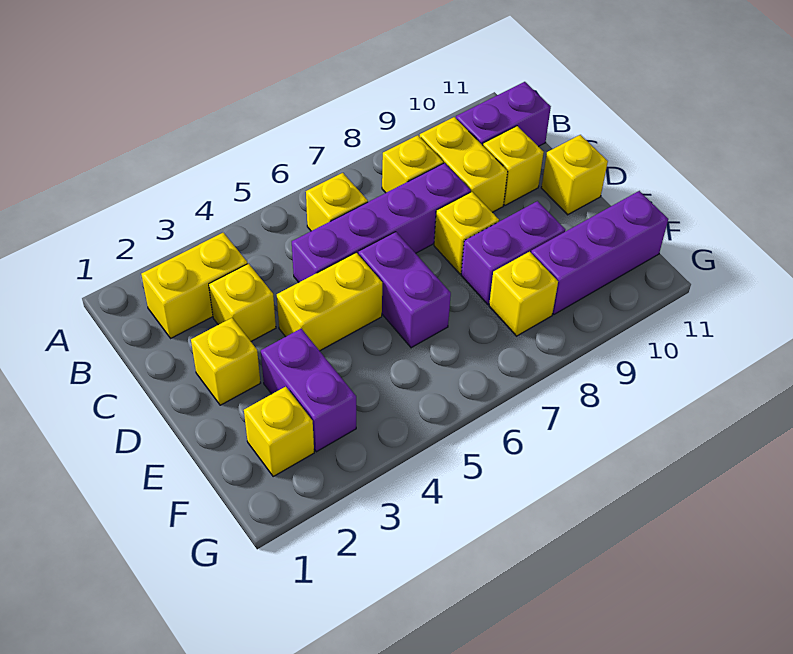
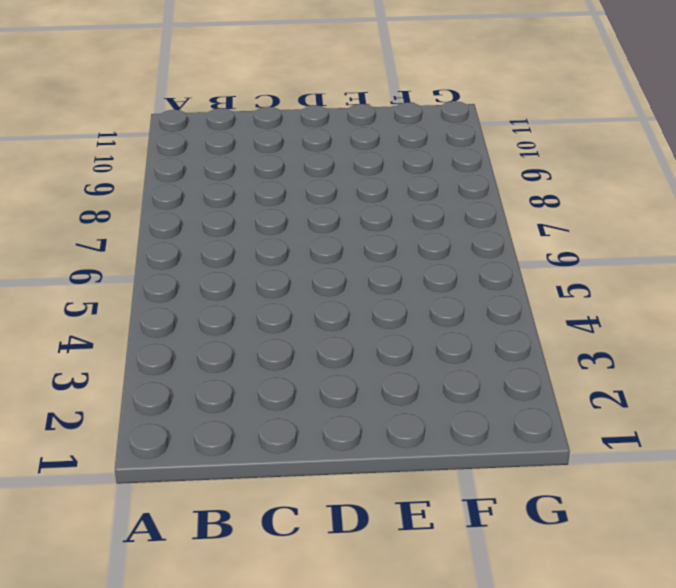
none -> yellow brick B2:B3 level 1
none -> yellow brick B6 level 1
none -> yellow brick B8 level 1

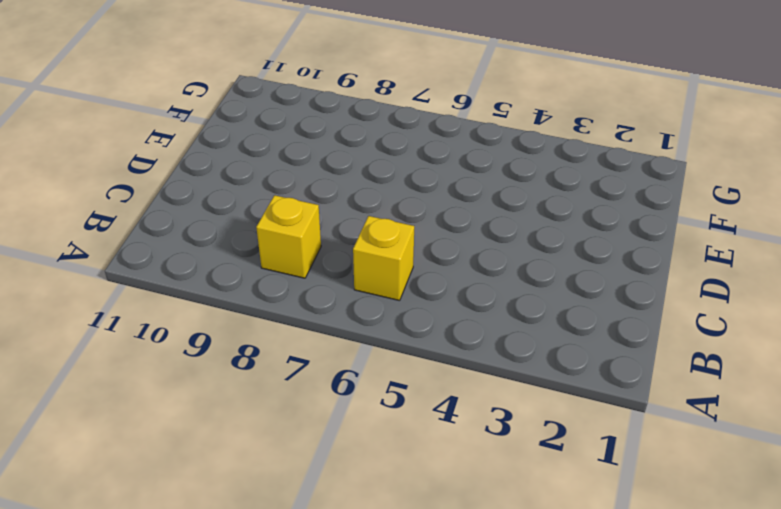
none -> yellow brick B2:B3 level 1
none -> yellow brick B9:C9 level 1
none -> purple brick B10:B11 level 1

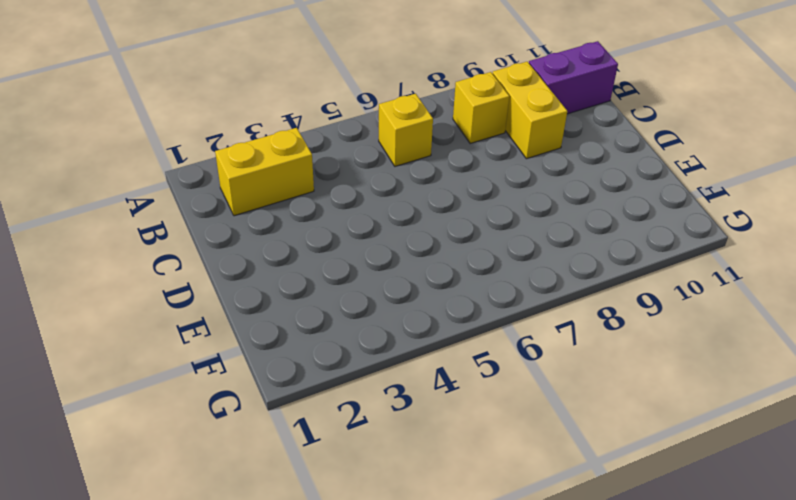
none -> yellow brick C3 level 1
none -> purple brick C5:C8 level 1
none -> yellow brick C10 level 1

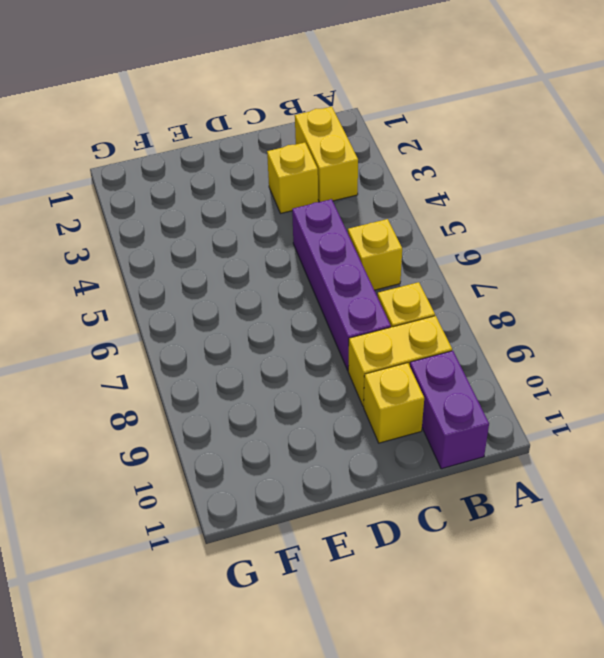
none -> yellow brick D2 level 1
none -> yellow brick D4:D5 level 1
none -> purple brick D6:E6 level 1

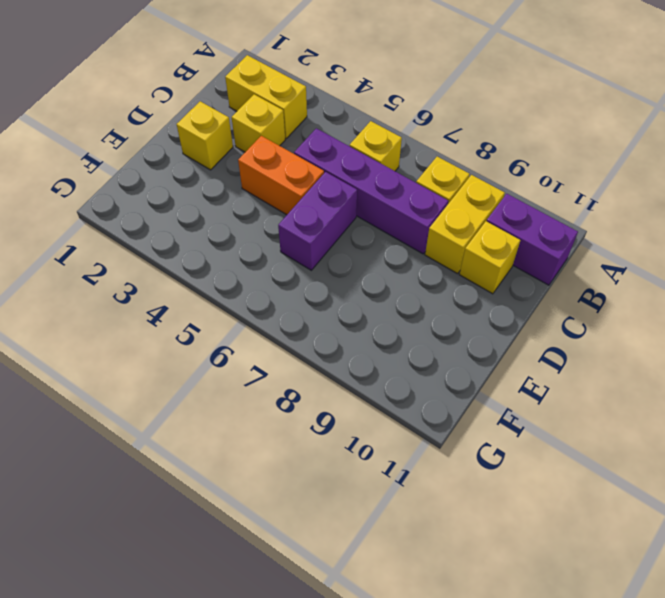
orange brick D4:D5 level 1 -> yellow brick D4:D5 level 1
none -> yellow brick D8 level 1
none -> yellow brick D11 level 1
none -> purple brick E3:F3 level 1

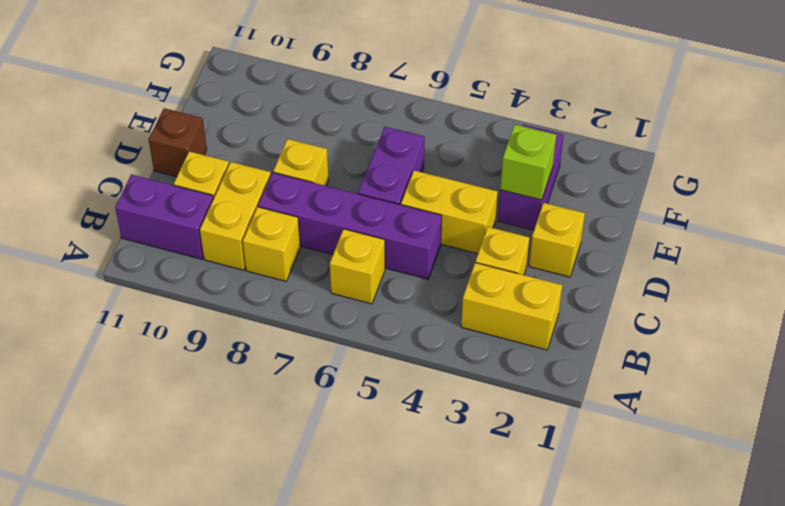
brown brick D11 level 1 -> yellow brick D11 level 1
lime brick E3 level 2 -> none
none -> purple brick E8:E9 level 1
none -> yellow brick F2 level 1
none -> yellow brick F8 level 1

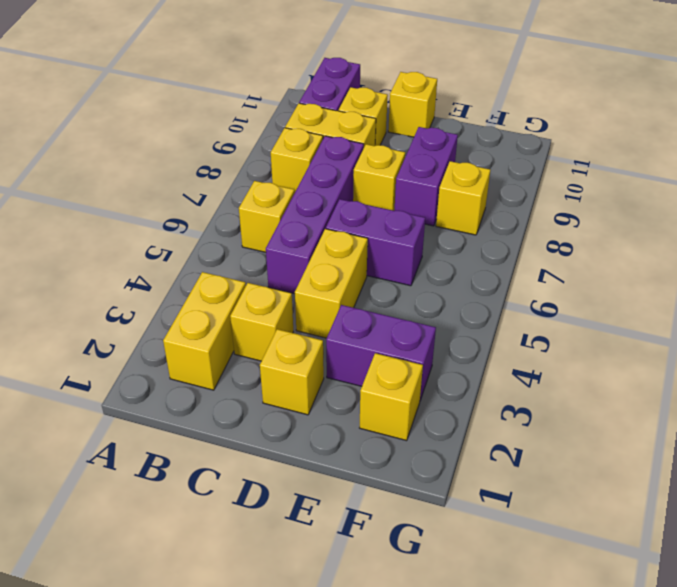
none -> purple brick F9:F11 level 1

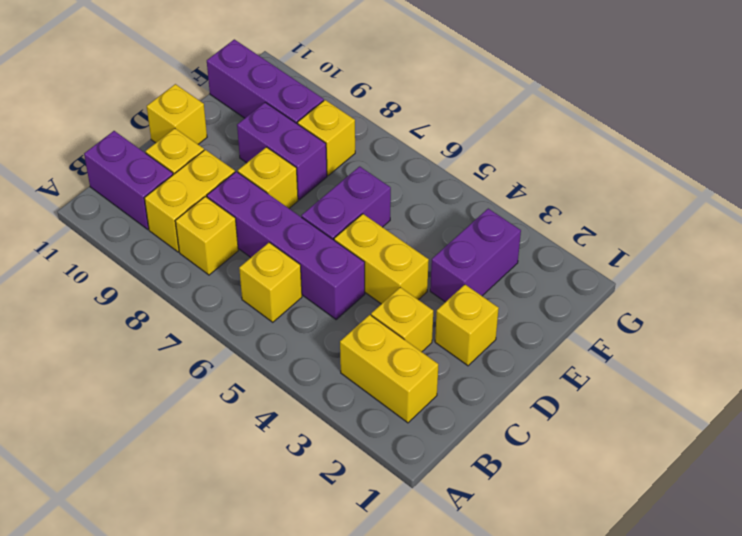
none -> yellow brick F2 level 1

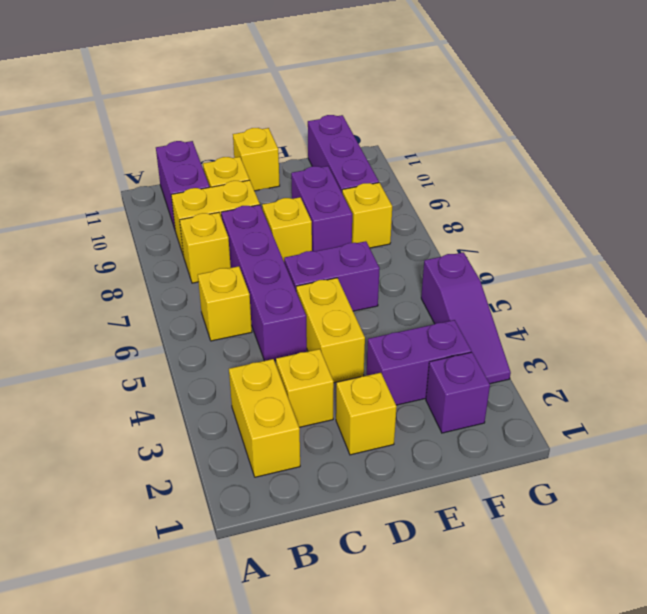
purple brick F2 level 1 -> yellow brick F2 level 1
purple slope G3:G5 level 1 top 5 -> none

